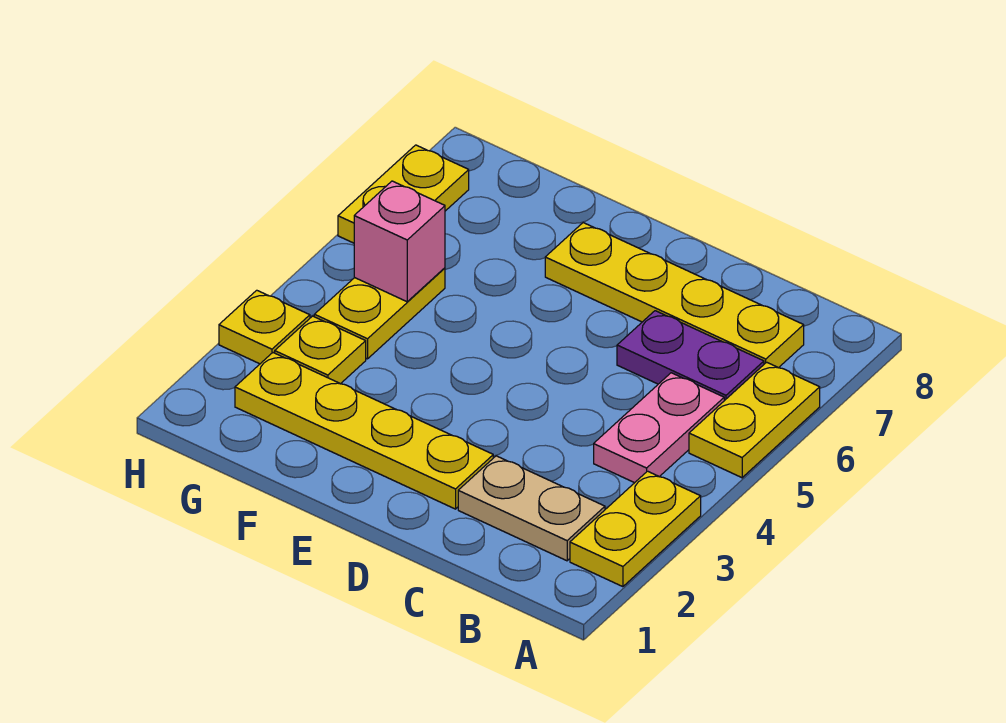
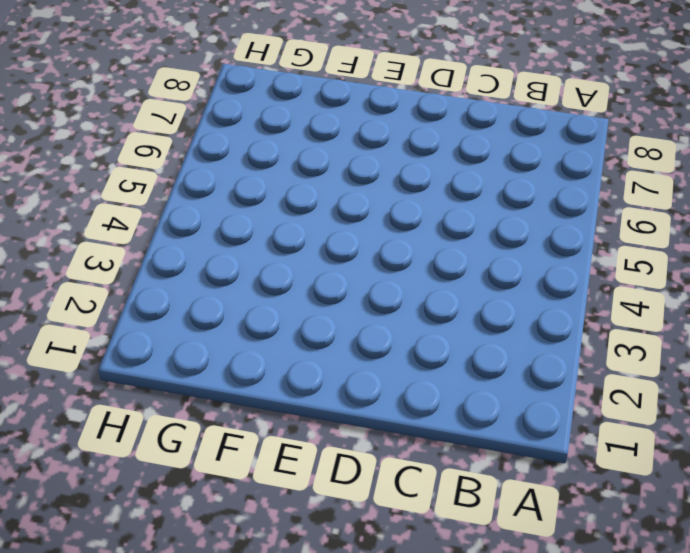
none -> yellow plate A2:A3 level 1
none -> yellow plate A5:A6 level 1
none -> tan plate B2:C2 level 1

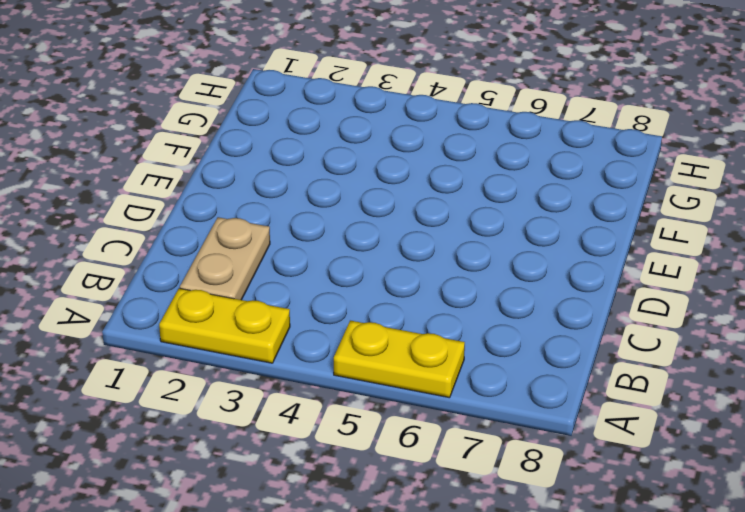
none -> pink plate B4:B5 level 1
none -> purple plate B6:C6 level 1
none -> yellow plate B7:E7 level 1

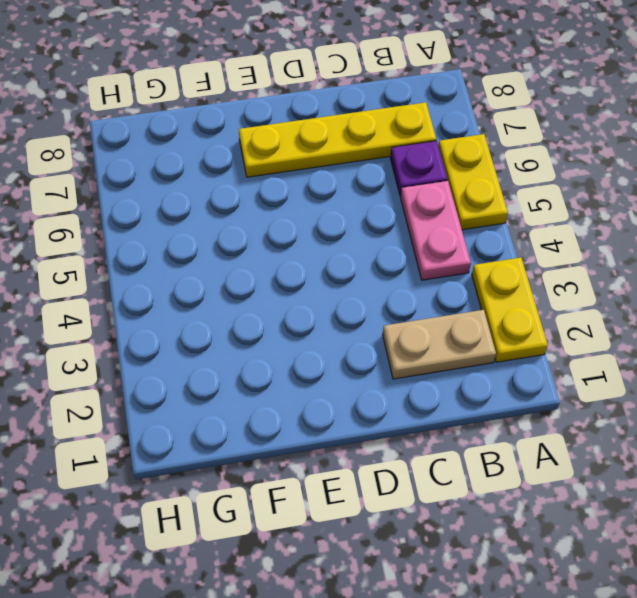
purple plate B6 level 1 -> purple plate B6:C6 level 1
none -> yellow plate D2:G2 level 1
none -> yellow plate G3 level 1
none -> yellow plate G4:G5 level 1

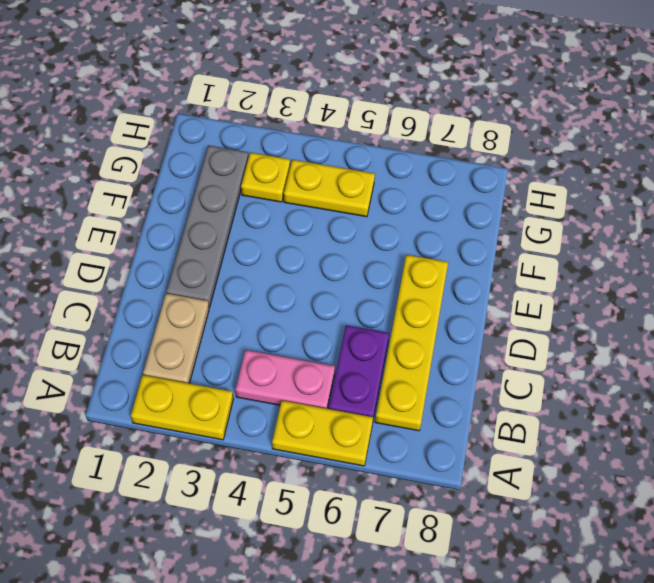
grey plate D2:G2 level 1 -> yellow plate D2:G2 level 1
none -> yellow plate H3 level 1
none -> yellow plate H6:H7 level 1
none -> pink brick G5 level 2

